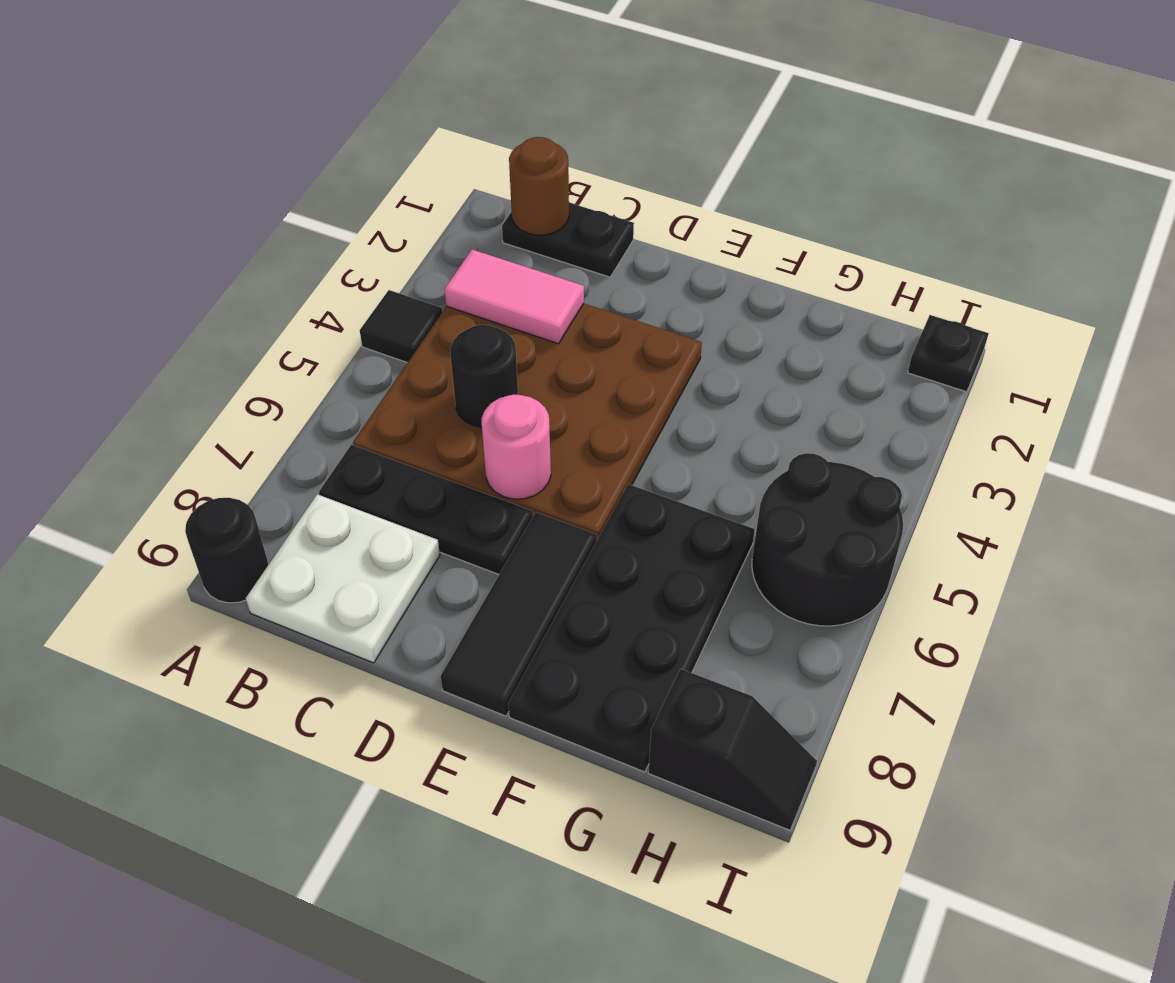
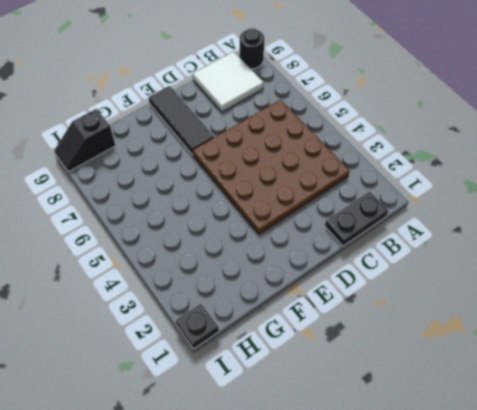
white tile B8:C9 level 1 -> white plate B8:C9 level 1
none -> black tile A4 level 1
none -> black plate B7:D7 level 1
none -> black plate F6:G9 level 1

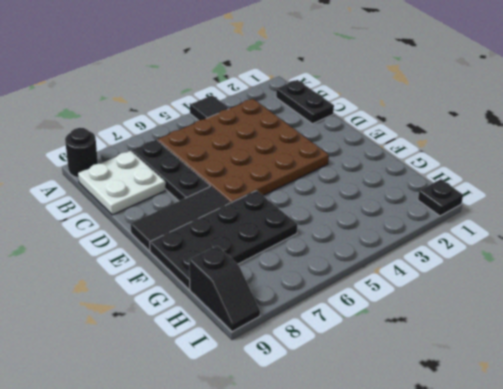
none -> black round brick H5:I6 level 1
none -> brown round brick B1 level 2
none -> pink tile B3:C3 level 2

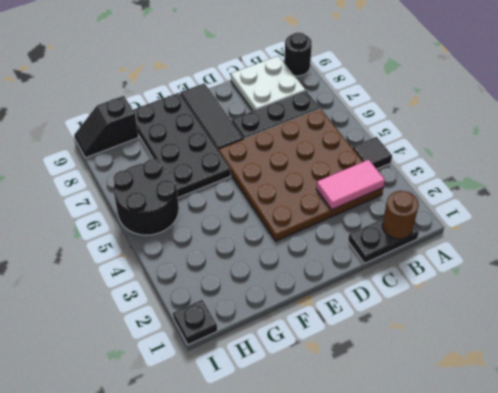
none -> black round brick C5 level 2
none -> pink round brick D6 level 2

